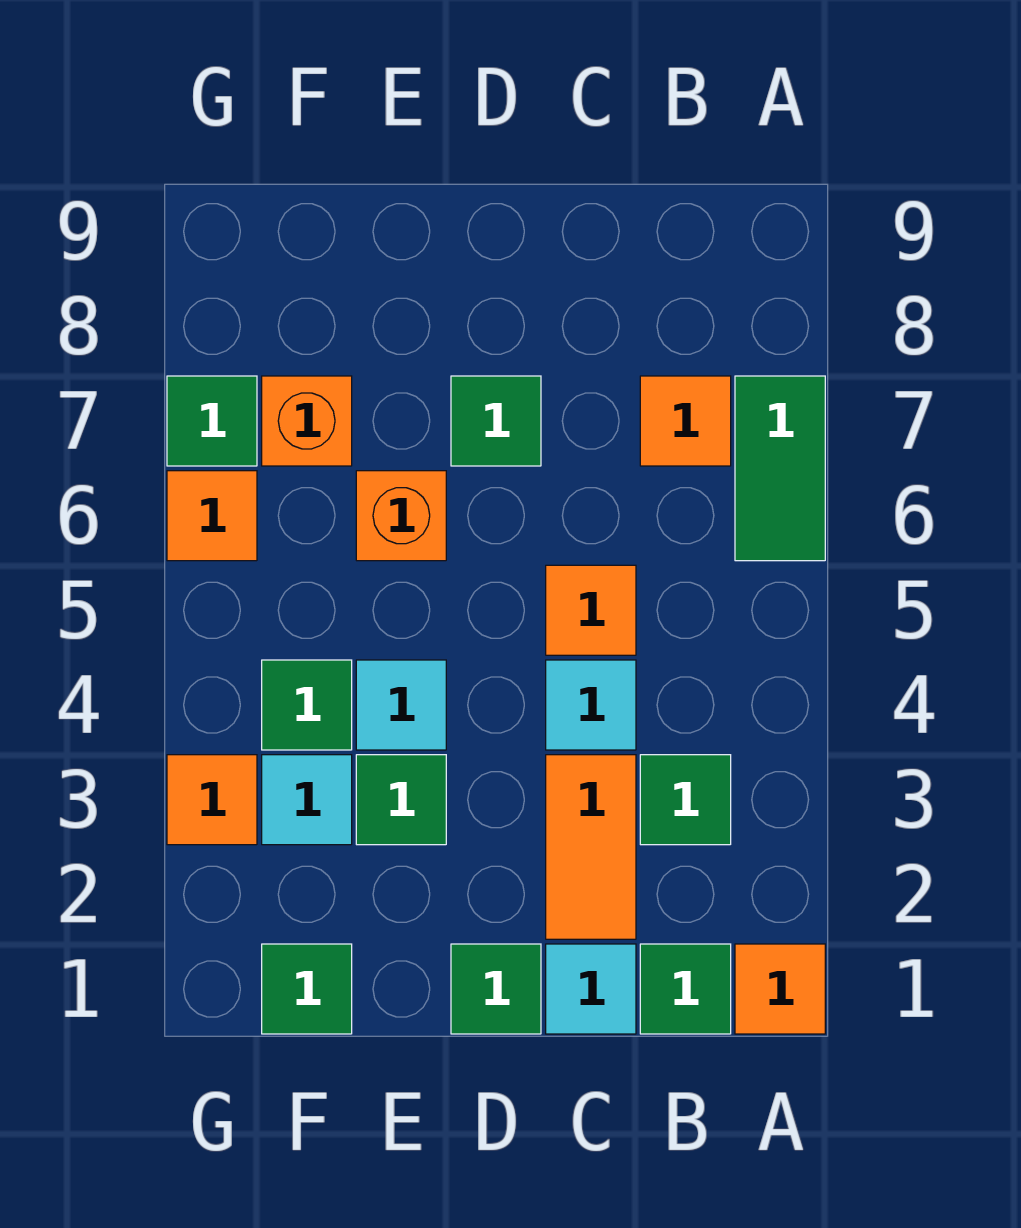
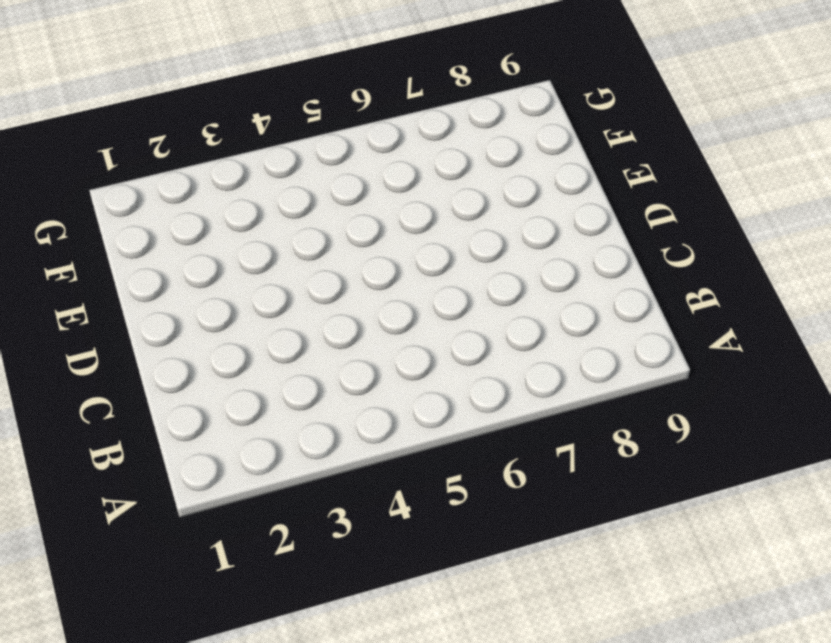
none -> orange tile A1 level 1
none -> green tile A6:A7 level 1
none -> green tile B1 level 1

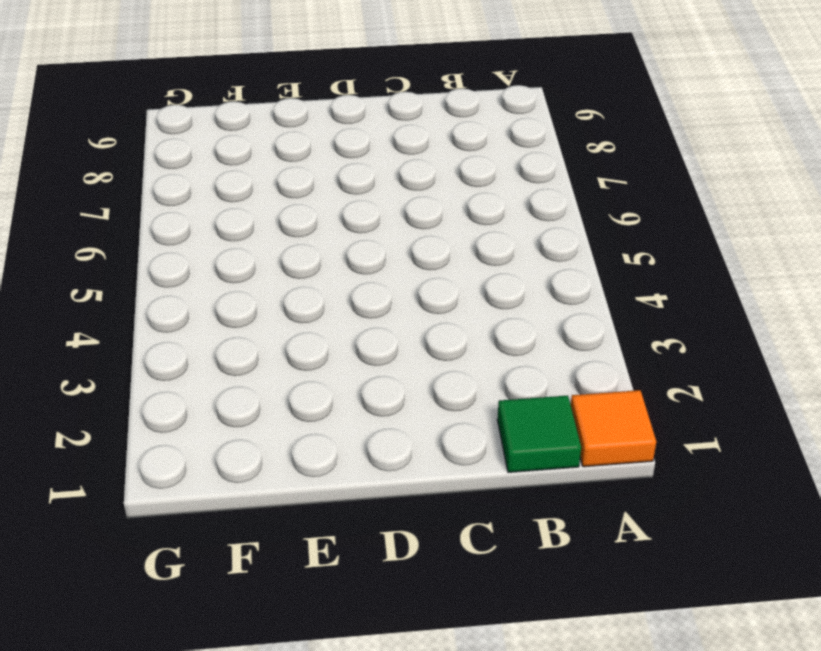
none -> green tile A6:A7 level 1
none -> green tile B3 level 1
none -> orange tile B7 level 1

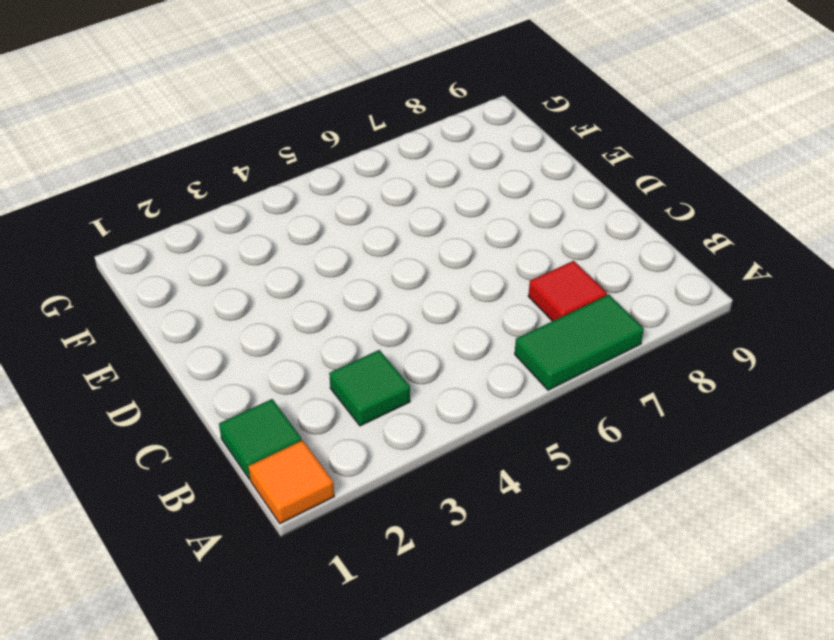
red tile B7 level 1 -> orange tile B7 level 1
none -> cyan tile C1 level 1
none -> orange tile C2:C3 level 1
none -> cyan tile C4 level 1

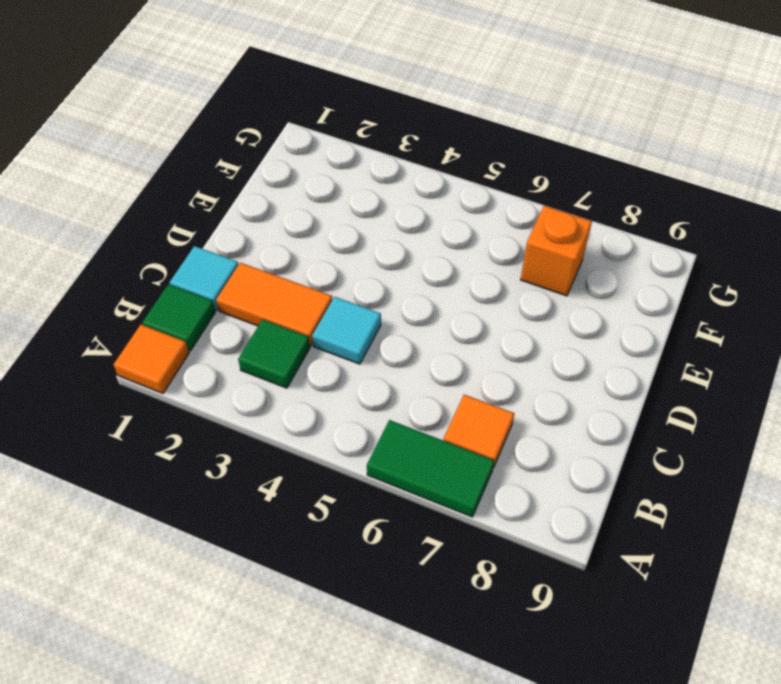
none -> orange tile C5 level 1
none -> green tile D1 level 1
none -> green tile D7 level 1

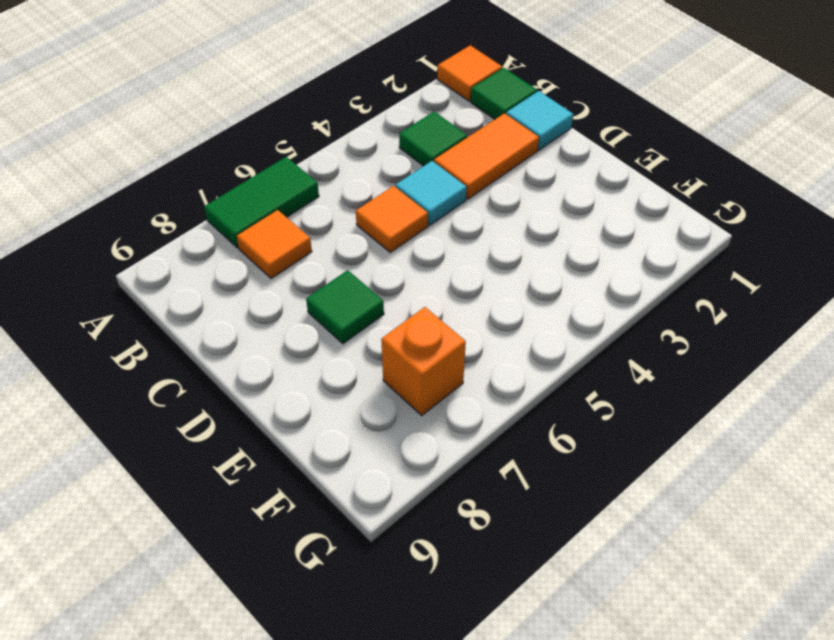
none -> green tile D1 level 1
none -> green tile E3 level 1
none -> cyan tile E4 level 1

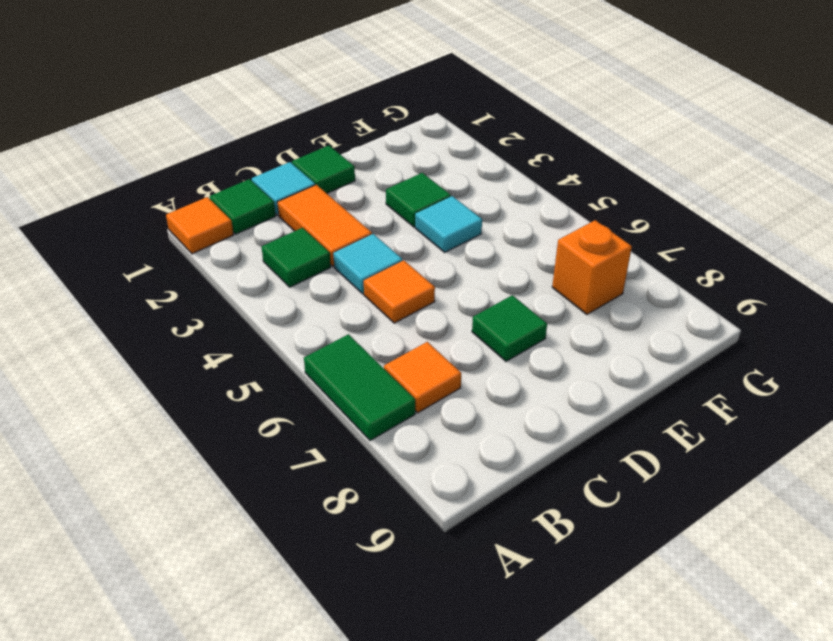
none -> orange brick E6 level 1
none -> green tile F1 level 1
none -> cyan tile F3 level 1

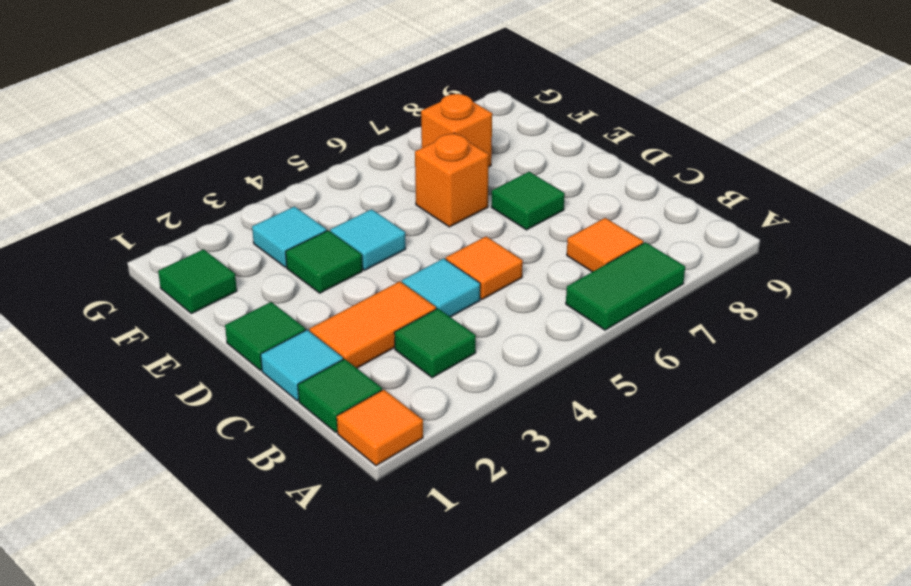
none -> green tile F4 level 1
none -> orange tile G3 level 1
none -> orange tile G6 level 1

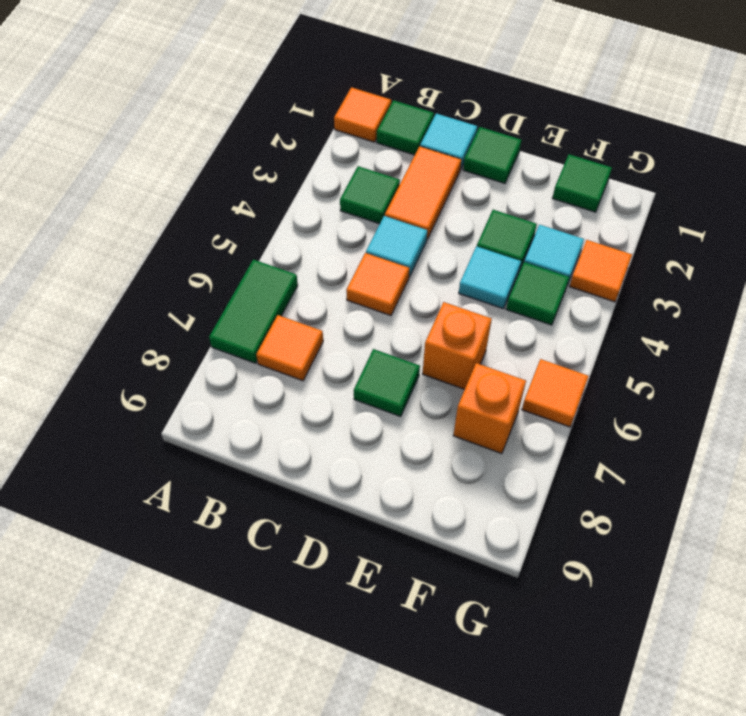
none -> green tile G7 level 1

